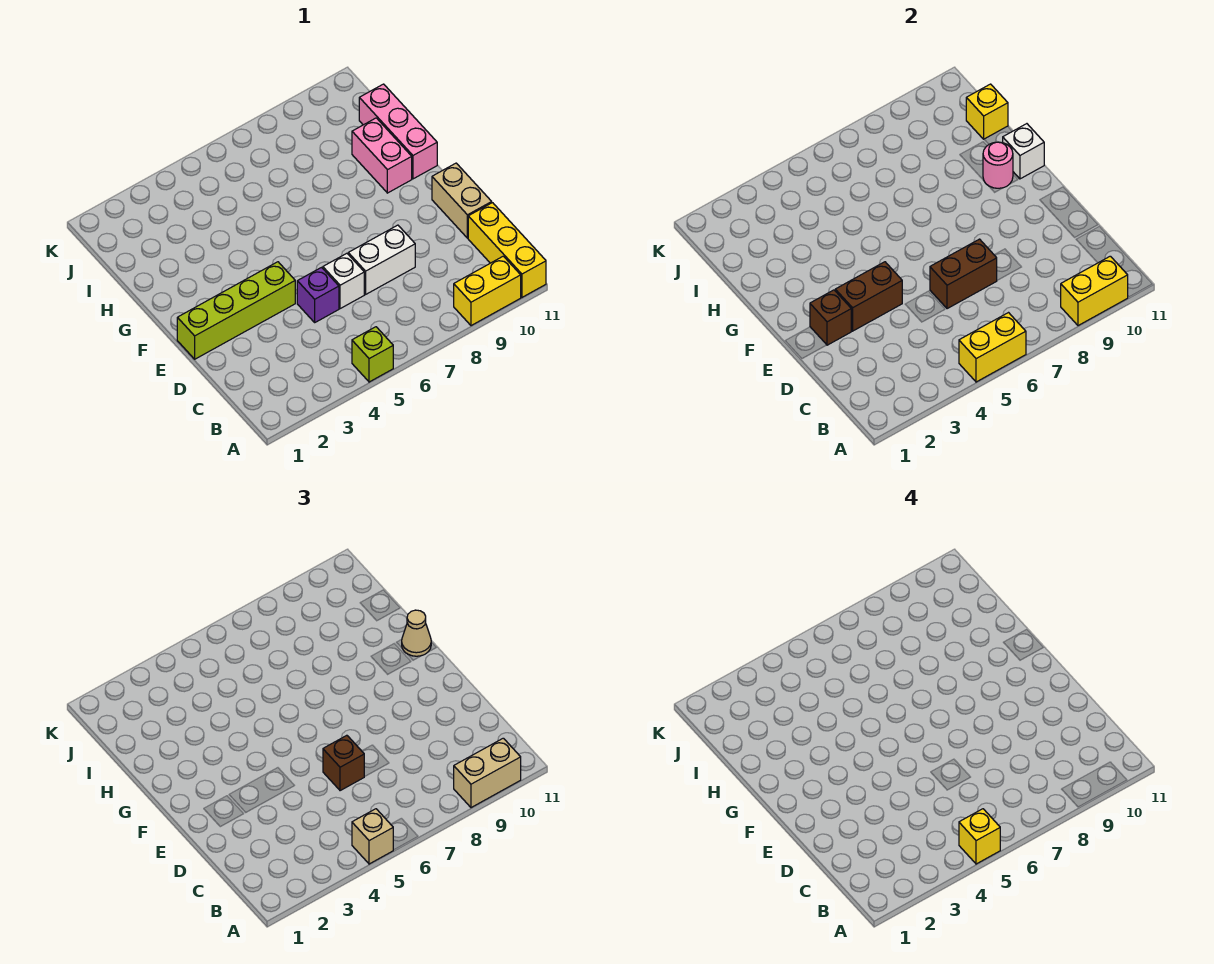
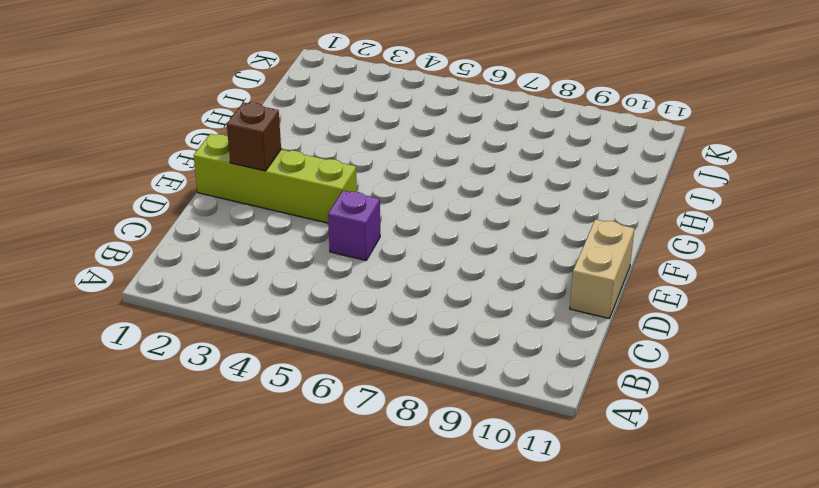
none -> lime brick A5 level 1
none -> yellow brick A9:A10 level 1
none -> yellow brick A11:C11 level 1

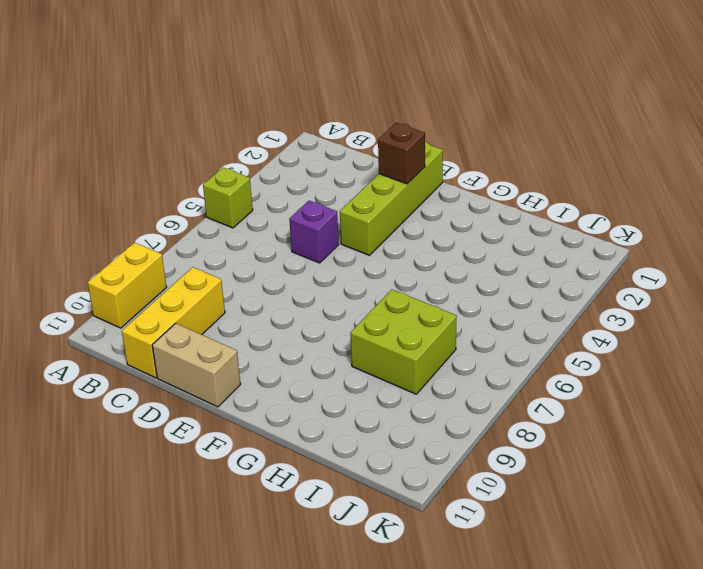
yellow brick C9:C11 level 1 -> yellow brick A11:C11 level 1
lime brick H7:I8 level 1 -> none
none -> white brick D6 level 1
none -> white brick D7:D8 level 1
none -> pink brick G10:H10 level 1

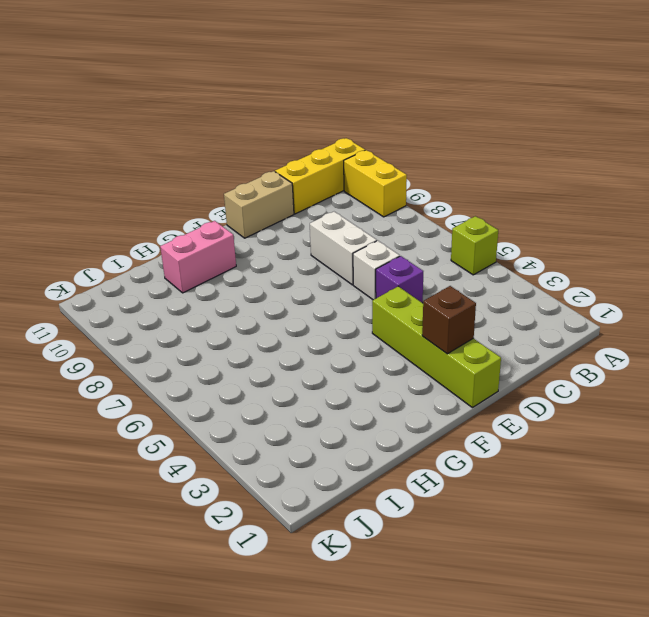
none -> pink brick G11:I11 level 1
none -> yellow brick A5:A6 level 2
none -> yellow brick A9:A10 level 2

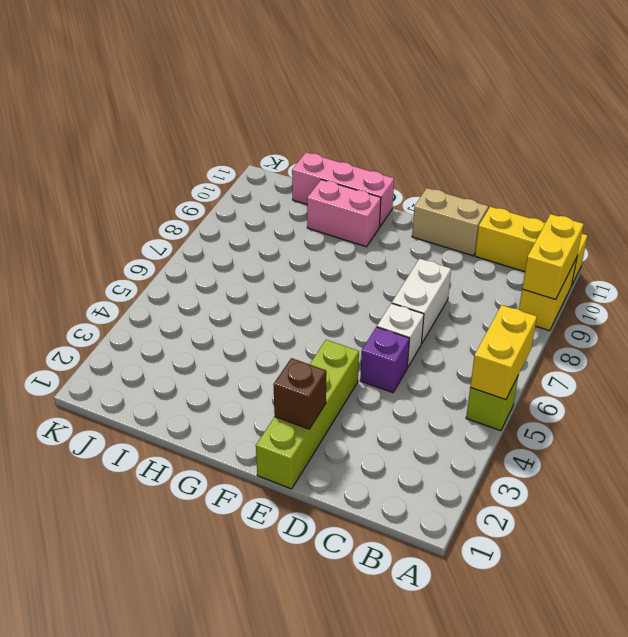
none -> brown brick D6:D7 level 2
none -> brown brick E3:E4 level 2
none -> pink round brick G10 level 2

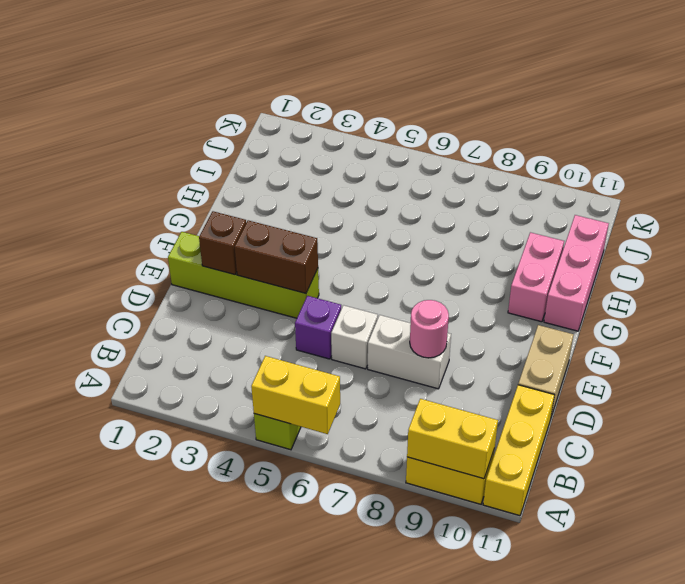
pink round brick D8 level 2 -> pink round brick G10 level 2
none -> brown brick D6:D7 level 2
none -> white brick G11 level 2
none -> yellow brick I11 level 2

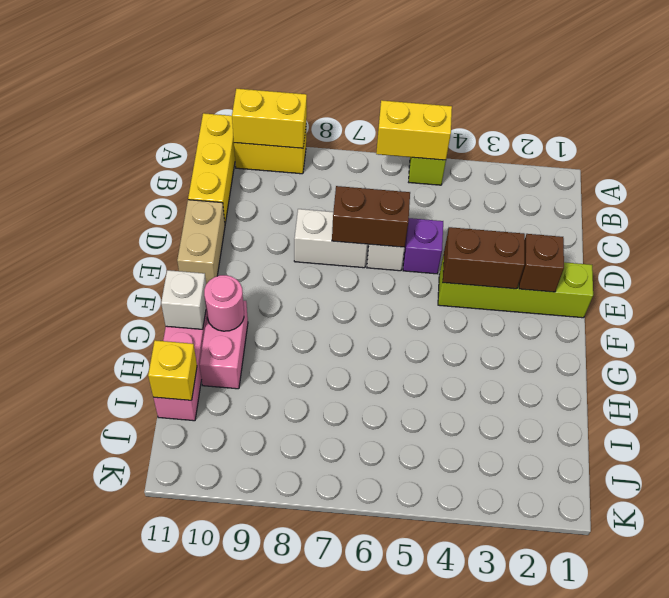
none -> tan brick A5 level 3
none -> tan brick A9:A10 level 3
none -> brown brick D6 level 3

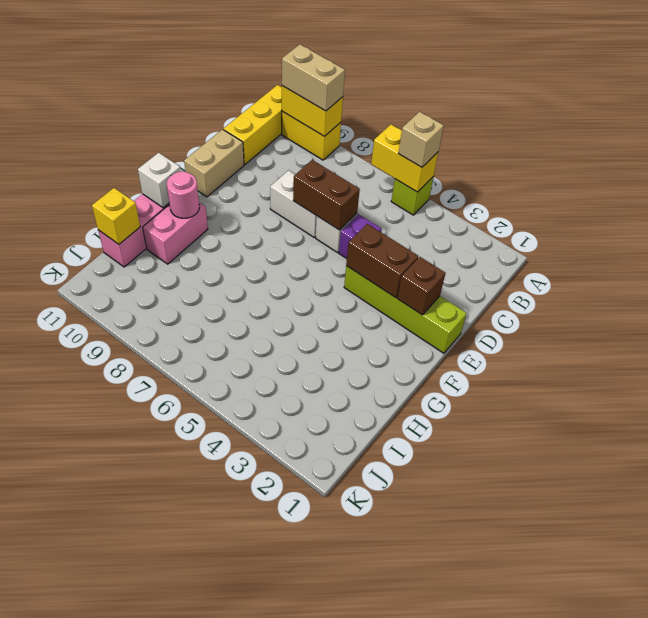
none -> brown brick D6 level 3
none -> tan cone G11 level 3
none -> yellow brick A5 level 4

